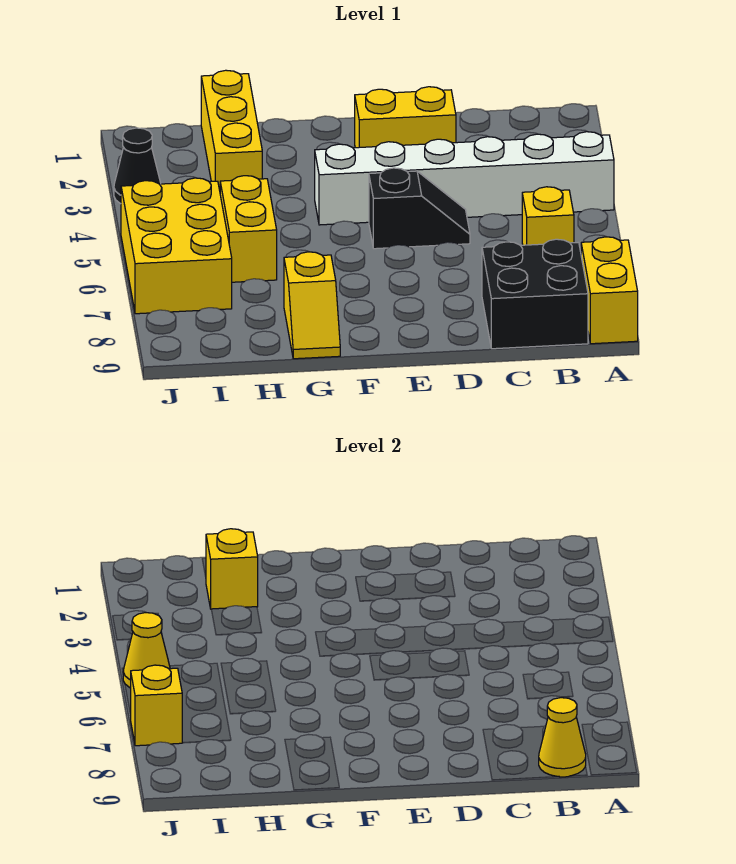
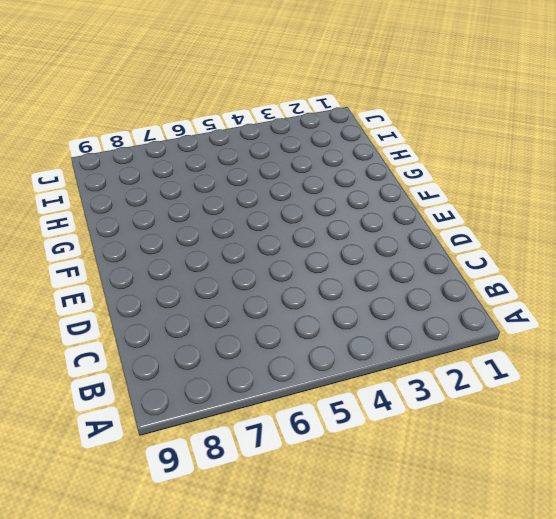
none -> white brick A4:F4 level 1
none -> yellow brick A8:A9 level 1
none -> yellow brick B6 level 1

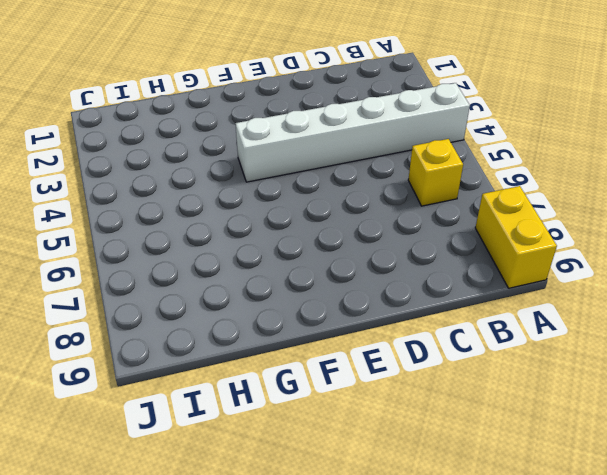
none -> black brick B8:C9 level 1
none -> yellow brick D2:E2 level 1
none -> black slope D5:E5 level 1 top E

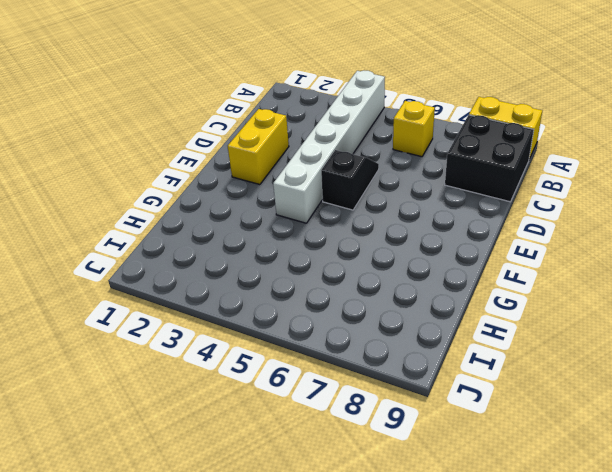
none -> yellow slope G8:G9 level 1 top 8
none -> yellow brick H1:H3 level 1
none -> yellow brick H5:H6 level 1

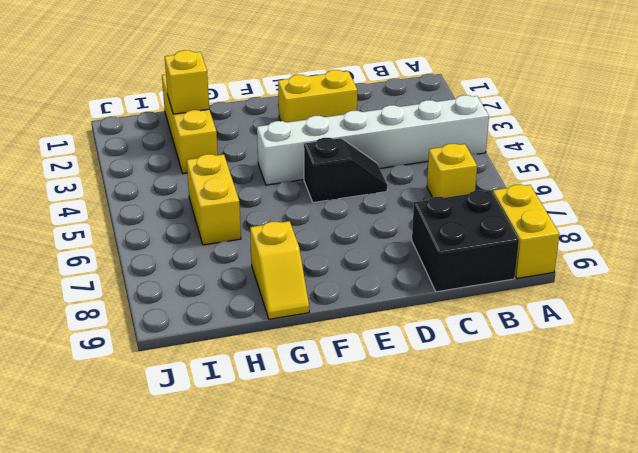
none -> yellow brick I5:J7 level 1
none -> black cone J3 level 1
none -> yellow cone B9 level 2

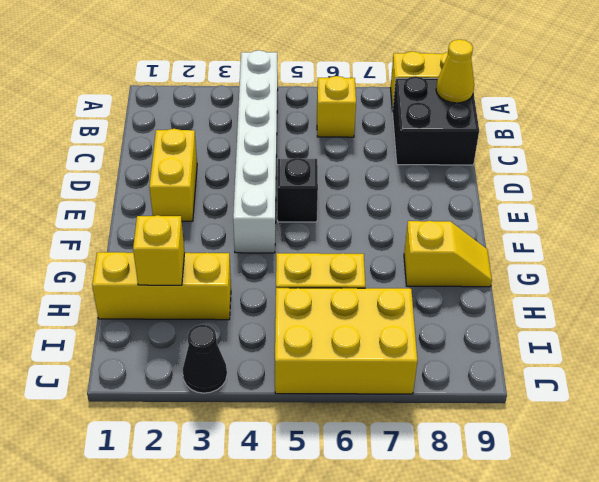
none -> yellow cone J5 level 2
none -> yellow brick J7 level 2

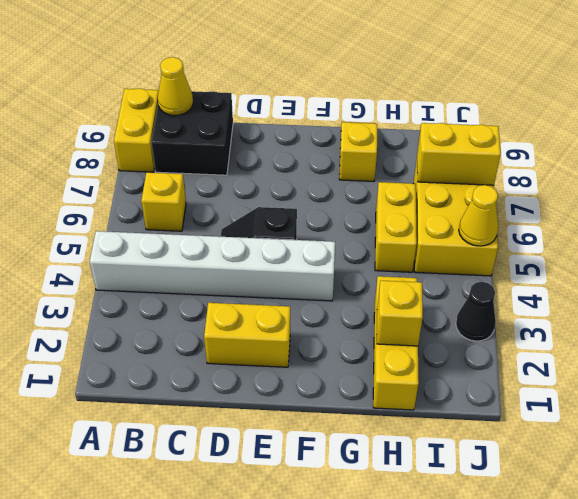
yellow brick I7:J7 level 2 -> yellow brick J7 level 2

